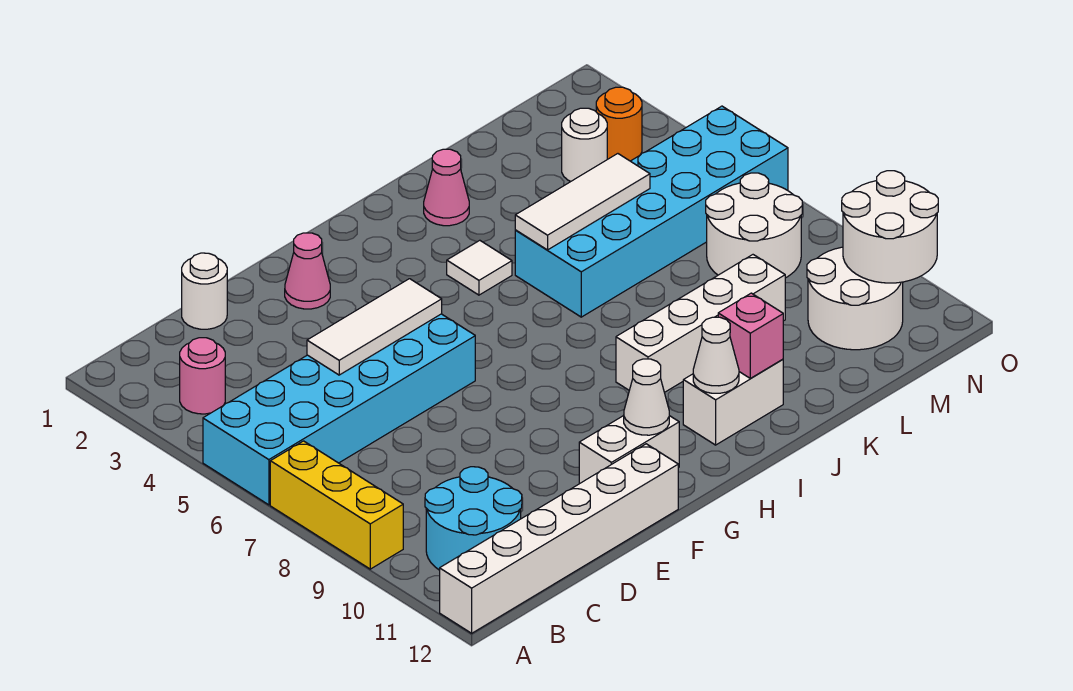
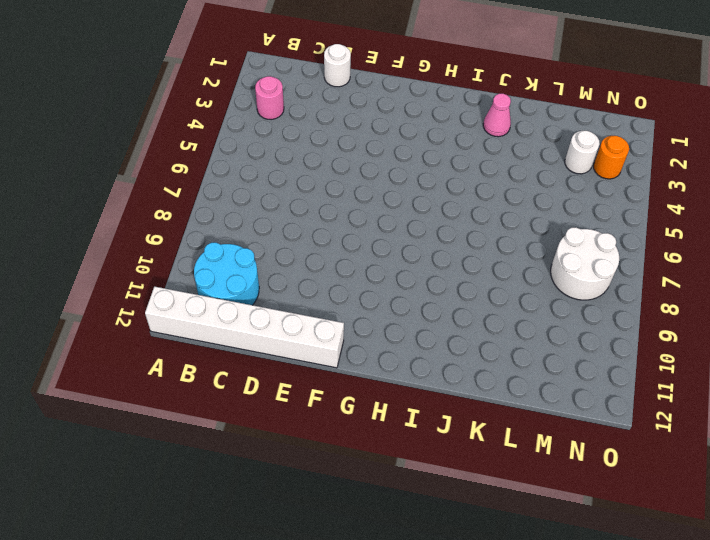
none -> cyan brick A5:F6 level 1
none -> yellow brick A7:A9 level 1
none -> pink cone F2 level 1

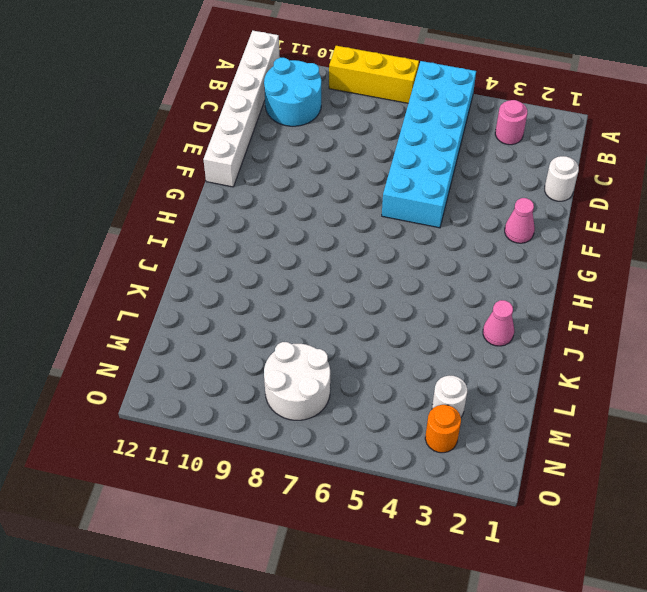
none -> white brick F11:G11 level 1
none -> white tile I4 level 1
none -> white brick I9:L9 level 1

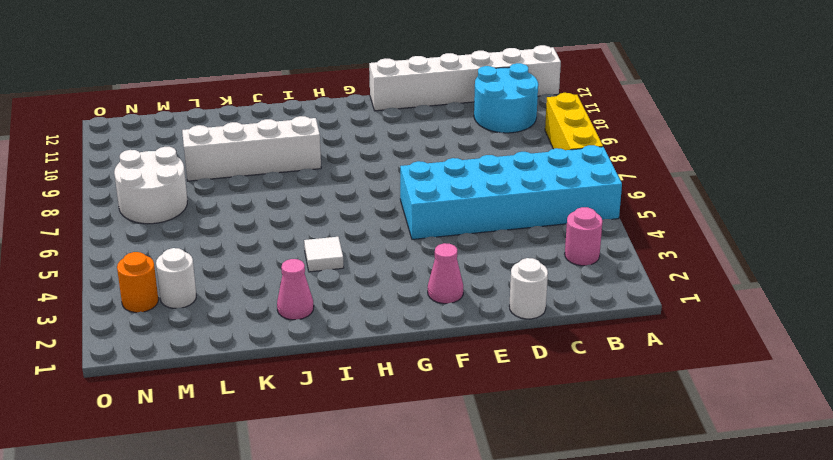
none -> white brick F11:G11 level 1
none -> white brick I11:J11 level 1
none -> cyan brick J5:O6 level 1

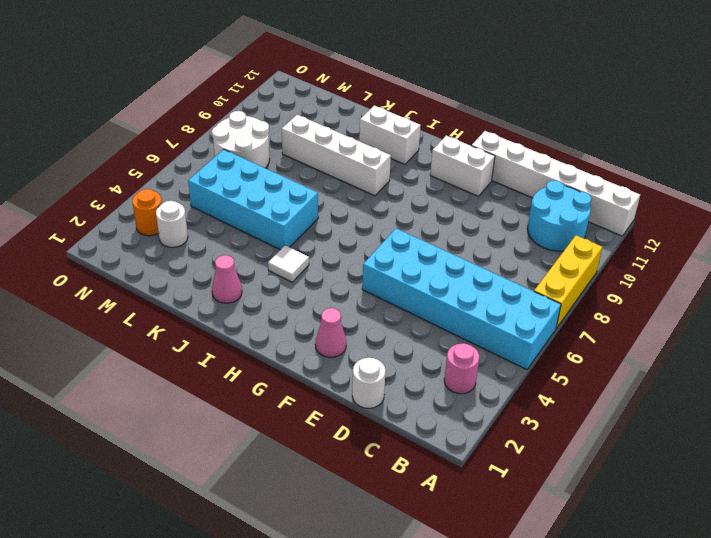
cyan brick J5:M6 level 1 -> cyan brick J5:O6 level 1
none -> white round brick M10:N11 level 1
none -> white tile D5:F5 level 2
none -> white cone G11 level 2

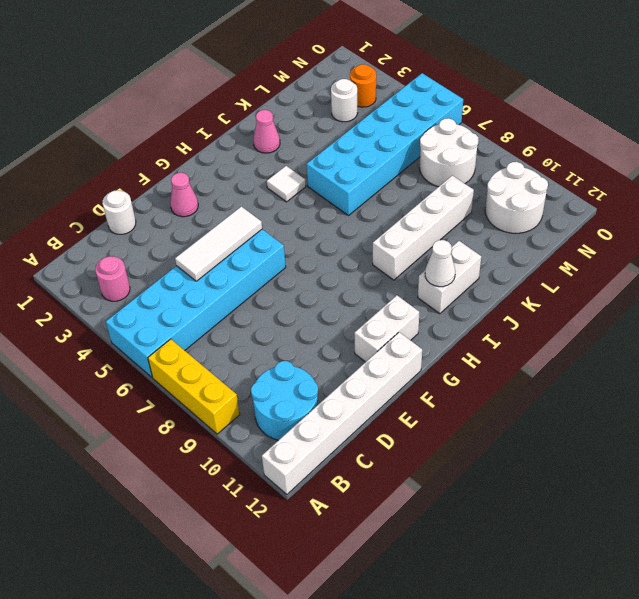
none -> white cone G11 level 2
none -> white tile J5:L5 level 2
none -> pink brick J11 level 2

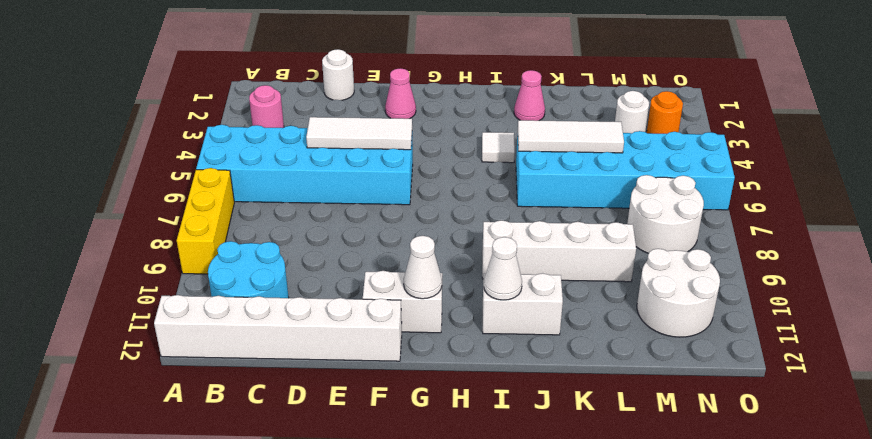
none -> pink brick J11 level 2
none -> white round brick N10:O11 level 2

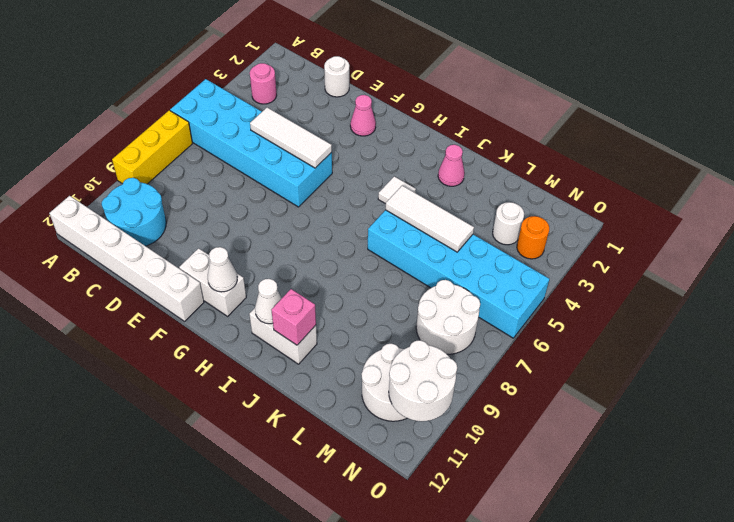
none -> white brick I9:L9 level 1

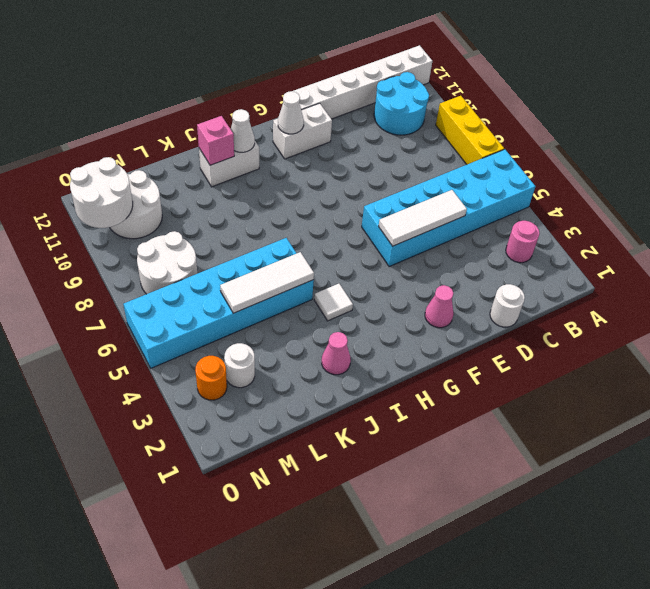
none -> white brick I9:L9 level 1

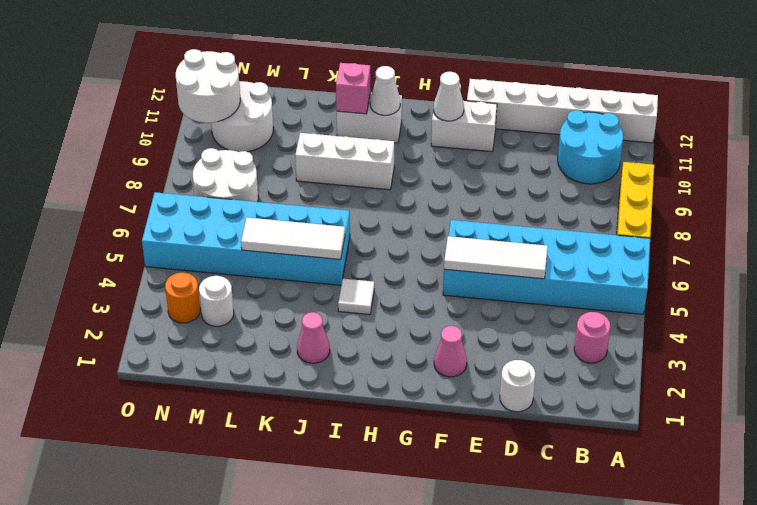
white brick I9:K9 level 1 -> white brick I9:L9 level 1

